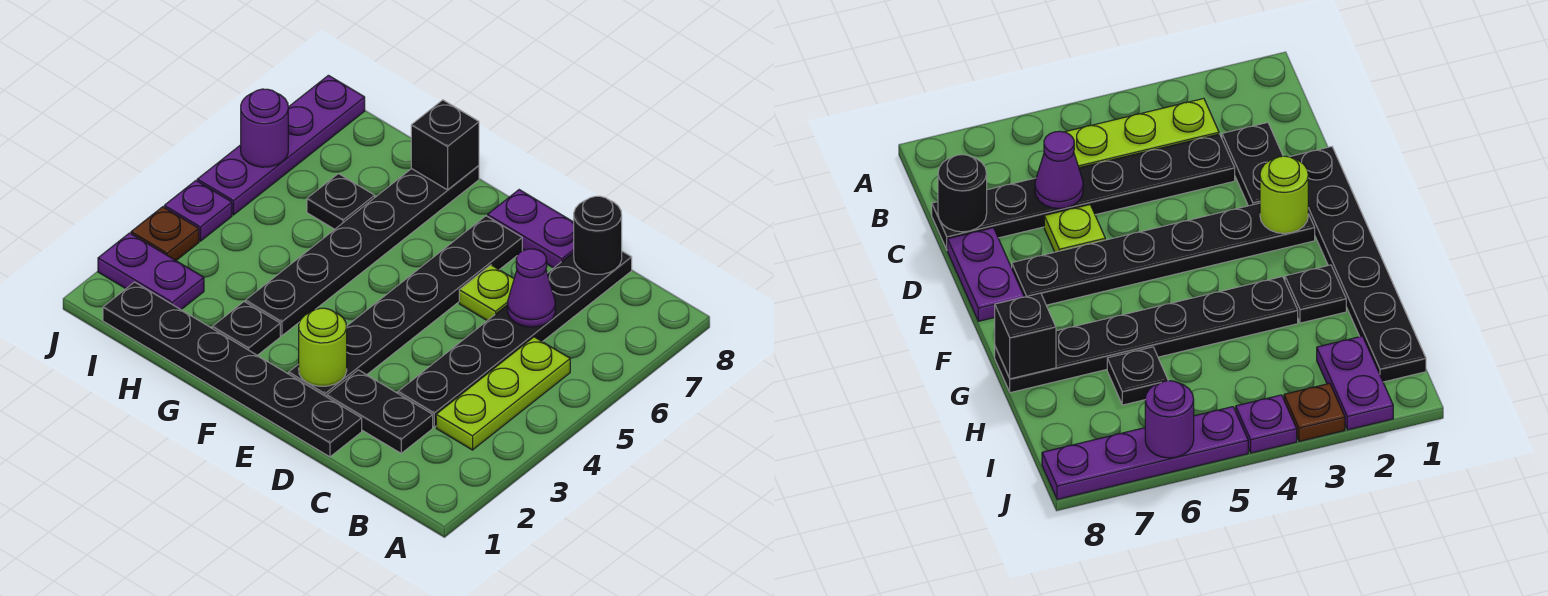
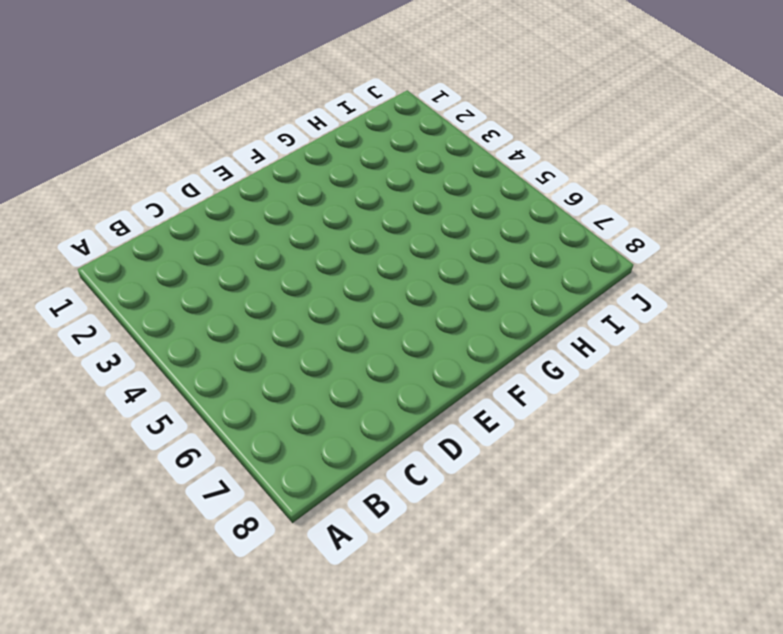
none -> lime plate B3:B5 level 1
none -> black plate C2:D2 level 1
none -> black plate C3:C8 level 1

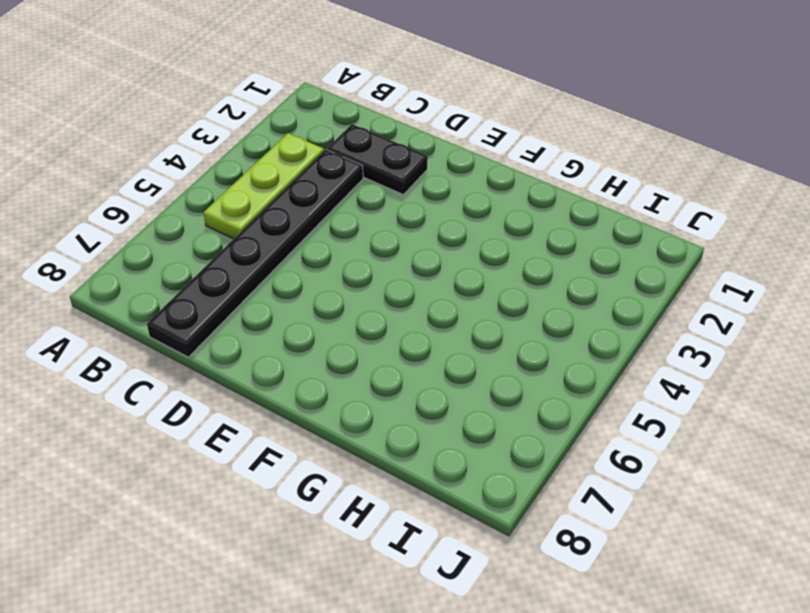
none -> black plate D1:I1 level 1
none -> lime plate D6 level 1
none -> purple plate D8:E8 level 1

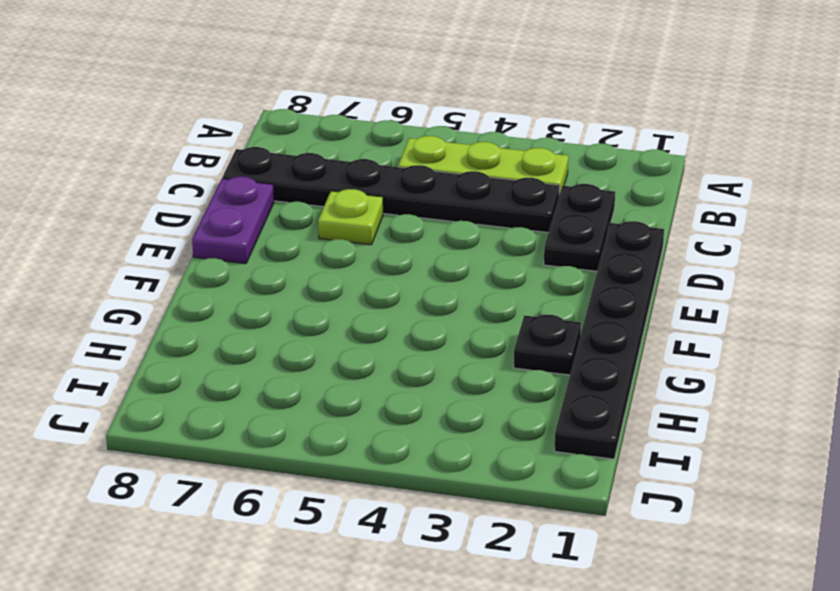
none -> black plate E2:E7 level 1
none -> black plate G3:G8 level 1
none -> black plate H6 level 1

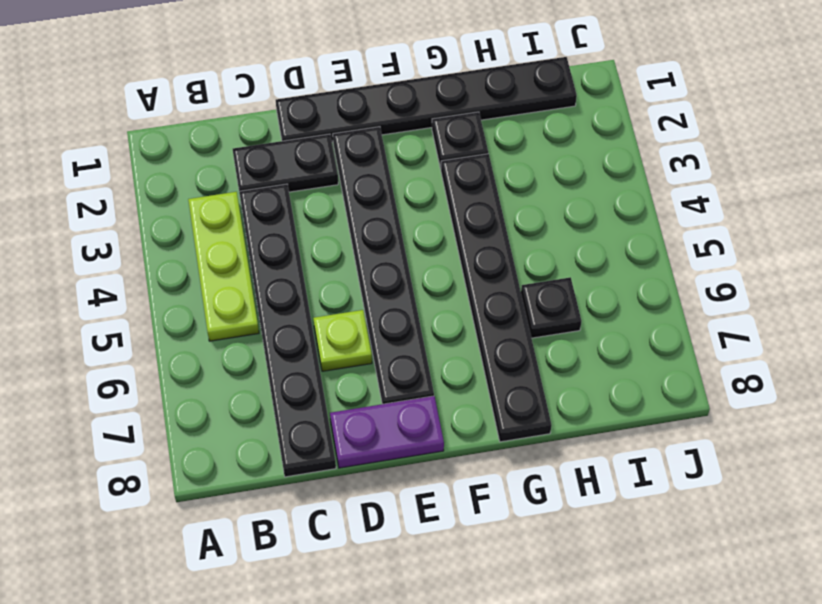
none -> purple plate I2:J2 level 1
none -> brown plate J3 level 1
none -> purple plate J4 level 1

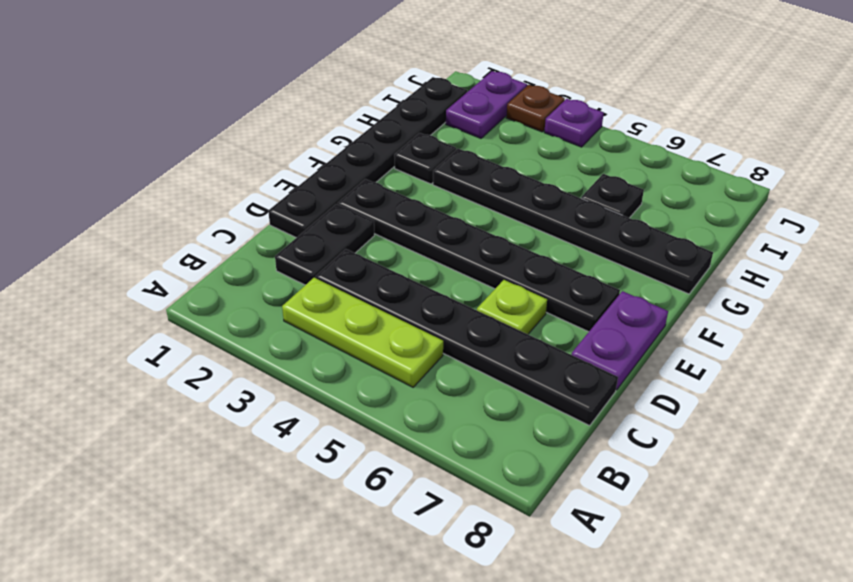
none -> purple plate J5:J8 level 1
none -> purple cone C6 level 2
none -> black round brick C8 level 2

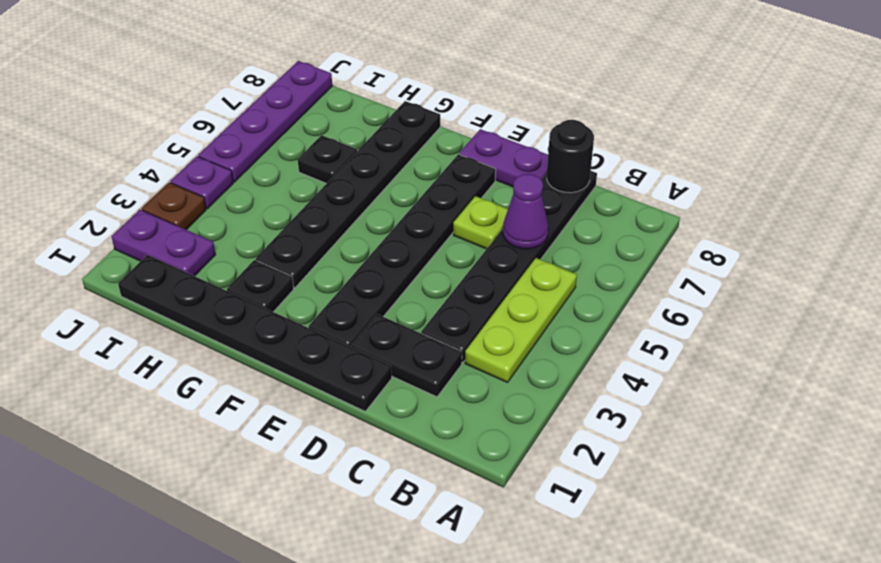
none -> lime round brick E2 level 2
none -> black brick G8 level 2
none -> purple round brick J6 level 2

